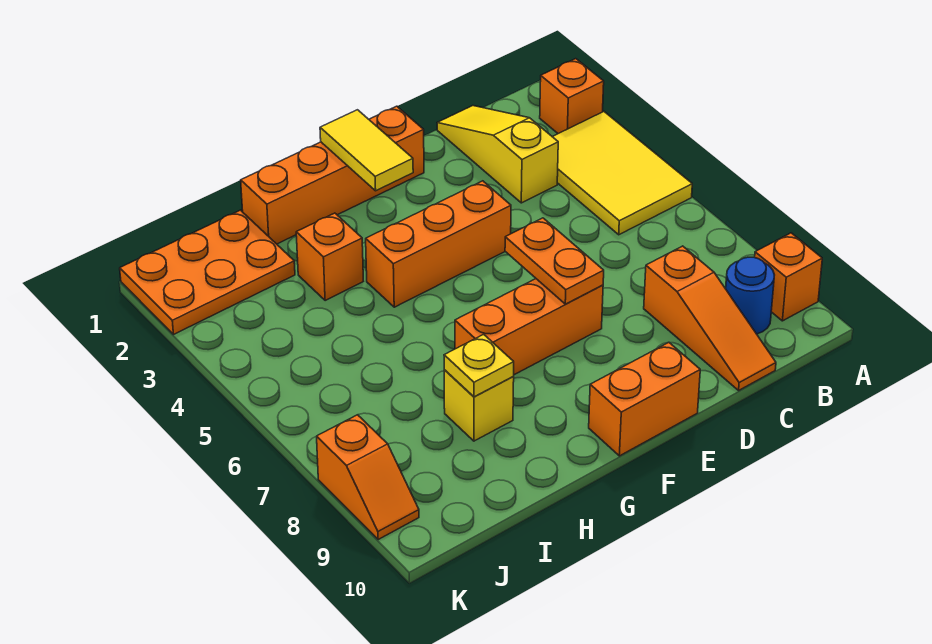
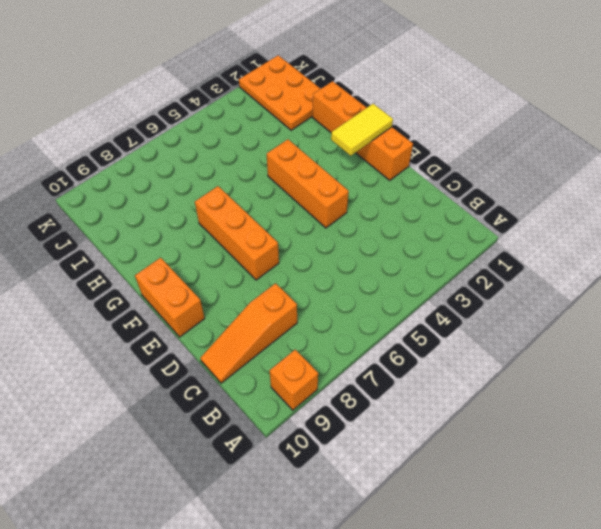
none -> orange brick A2 level 1
none -> yellow tile A3:B5 level 1
none -> blue round brick B9 level 1

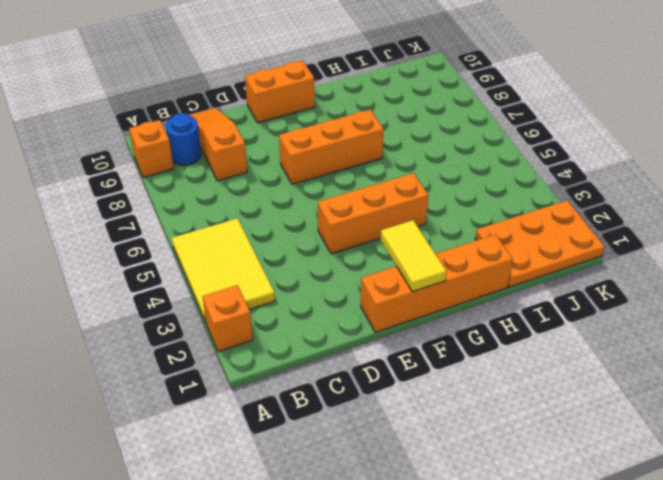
none -> yellow slope C1:C3 level 1 top 3
none -> orange brick H3 level 1
none -> yellow brick H8 level 1

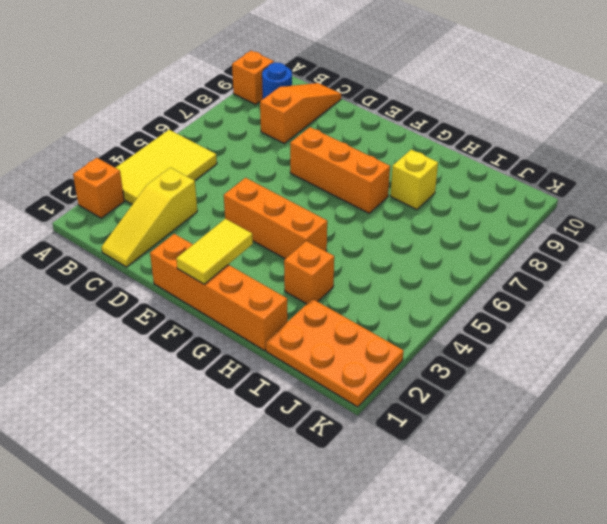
none -> orange brick E10:F10 level 1
none -> orange slope K8:K9 level 1 top 8
none -> orange plate E6:E7 level 2

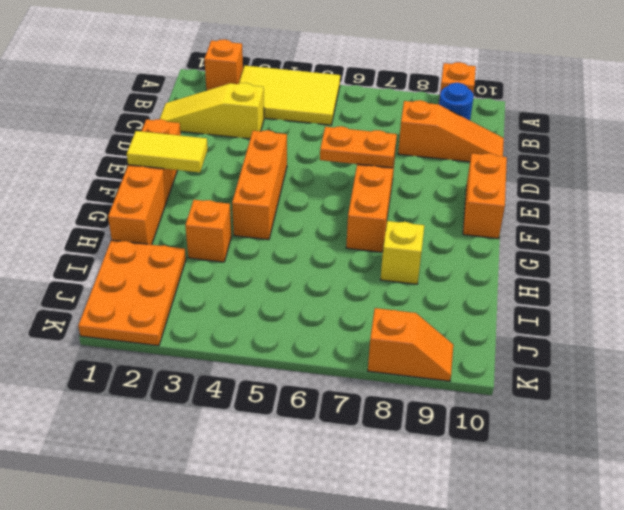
none -> yellow plate H8 level 2

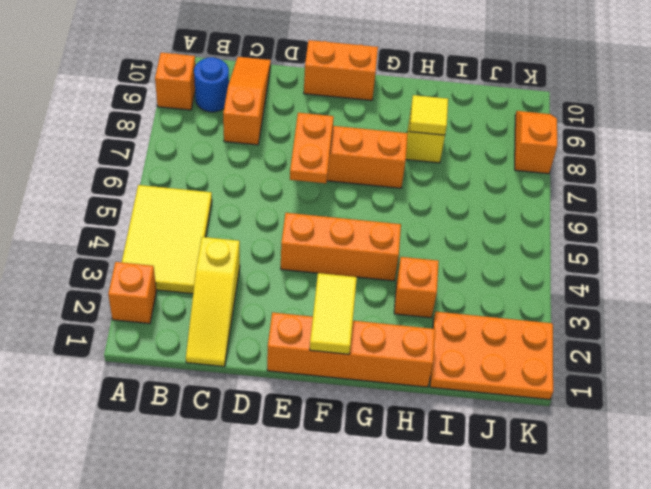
yellow tile H8 level 2 -> yellow plate H8 level 2

